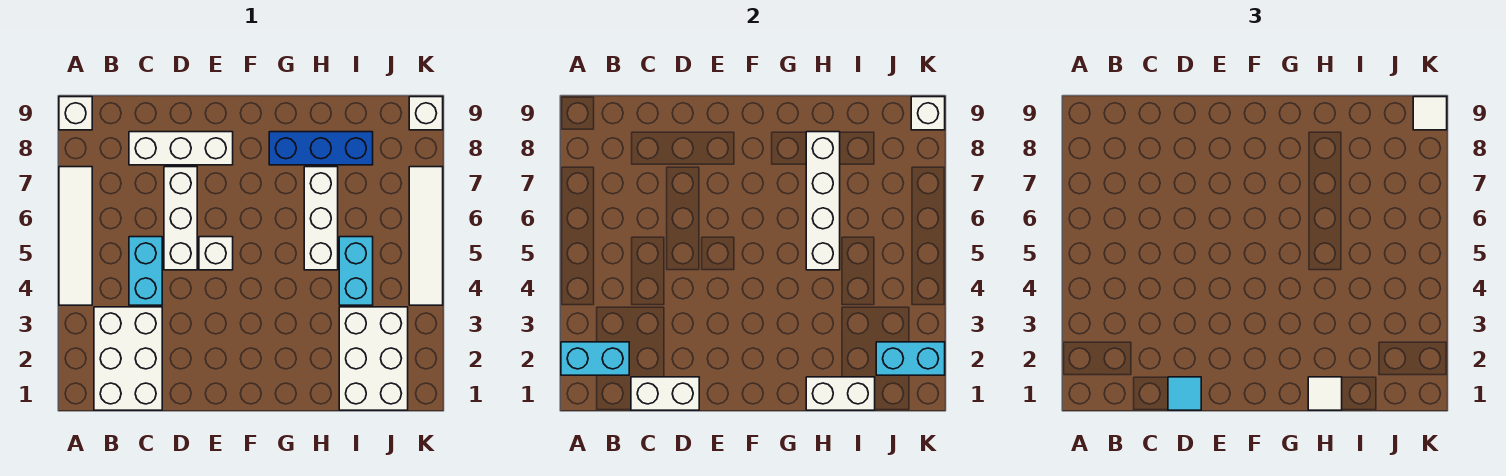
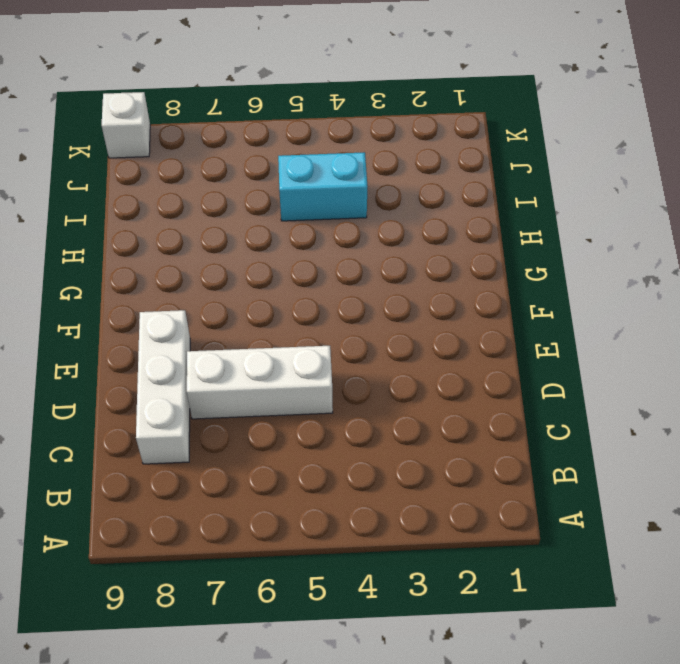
none -> white tile A4:A7 level 1
none -> white brick A9 level 1
none -> white brick B1:C3 level 1

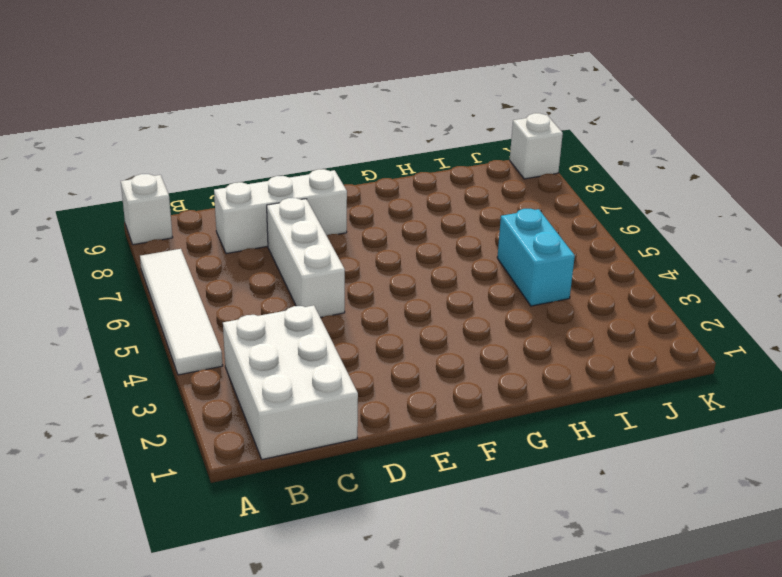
none -> cyan brick C4:C5 level 1
none -> white brick E5 level 1
none -> blue brick G8:I8 level 1

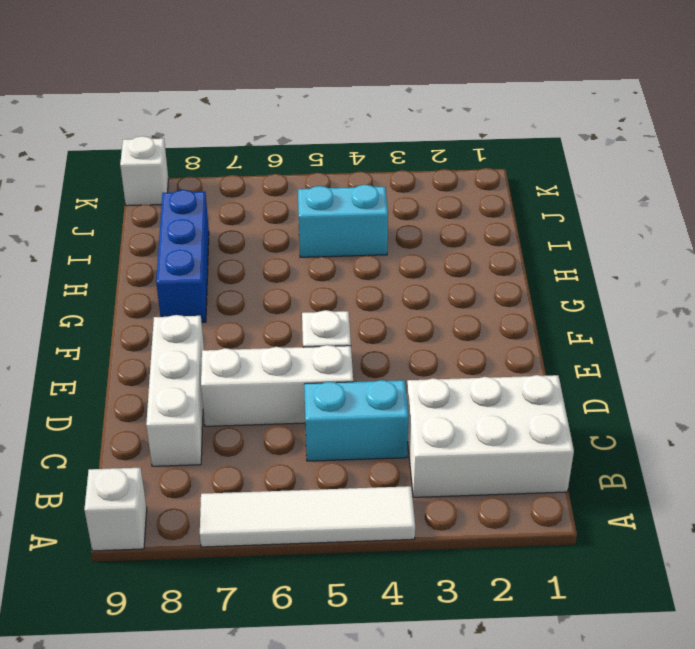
none -> white brick H5:H7 level 1
none -> white brick I1:J3 level 1
none -> white tile K4:K7 level 1

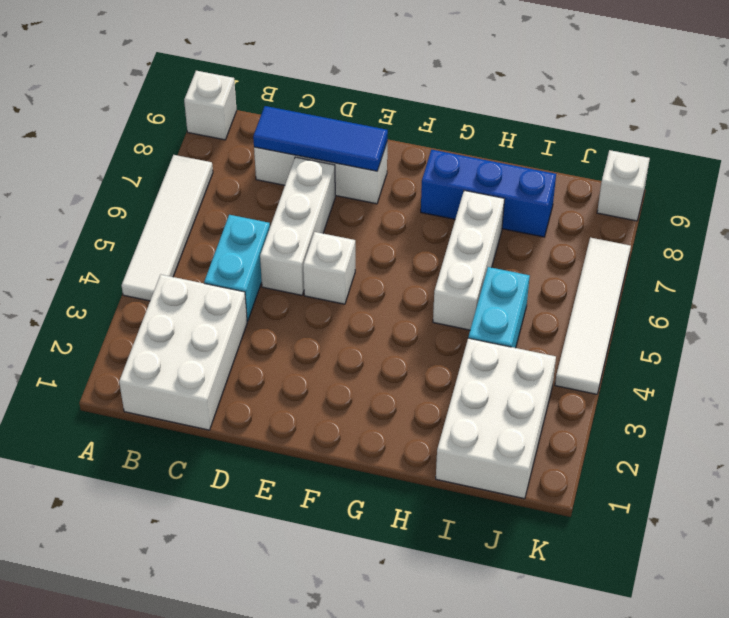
blue tile C8:E8 level 2 -> none
none -> cyan brick A2:B2 level 2
none -> white brick C1:D1 level 2
none -> white brick H1:I1 level 2

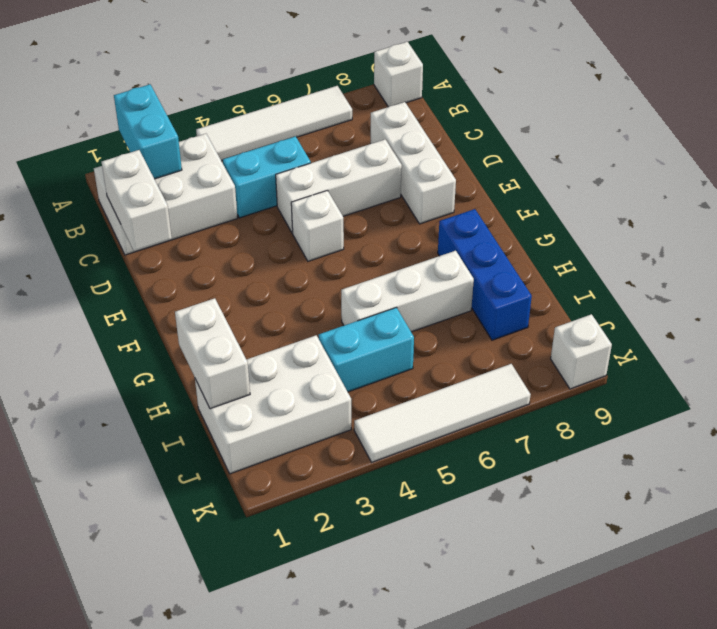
none -> white brick H5:H8 level 2
none -> cyan brick J2:K2 level 2
none -> white brick K9 level 2

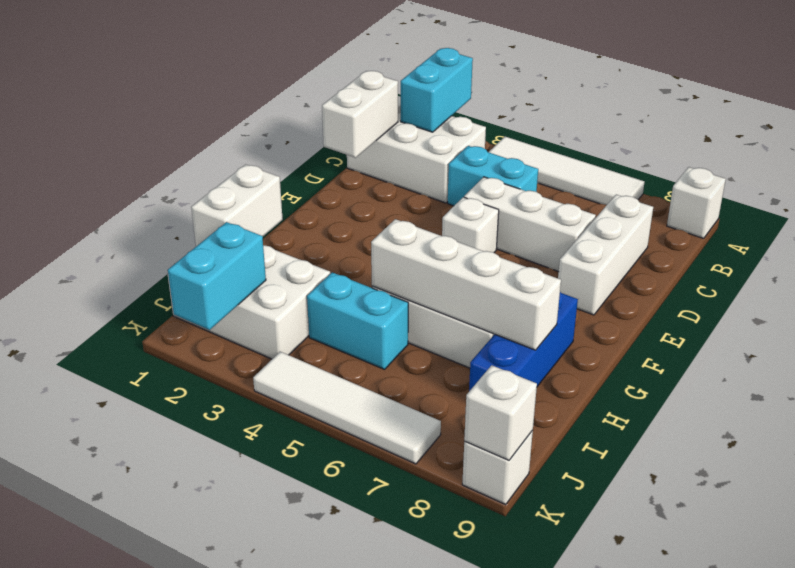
none -> cyan tile D1 level 3
none -> white tile H1 level 3
none -> white tile K9 level 3

